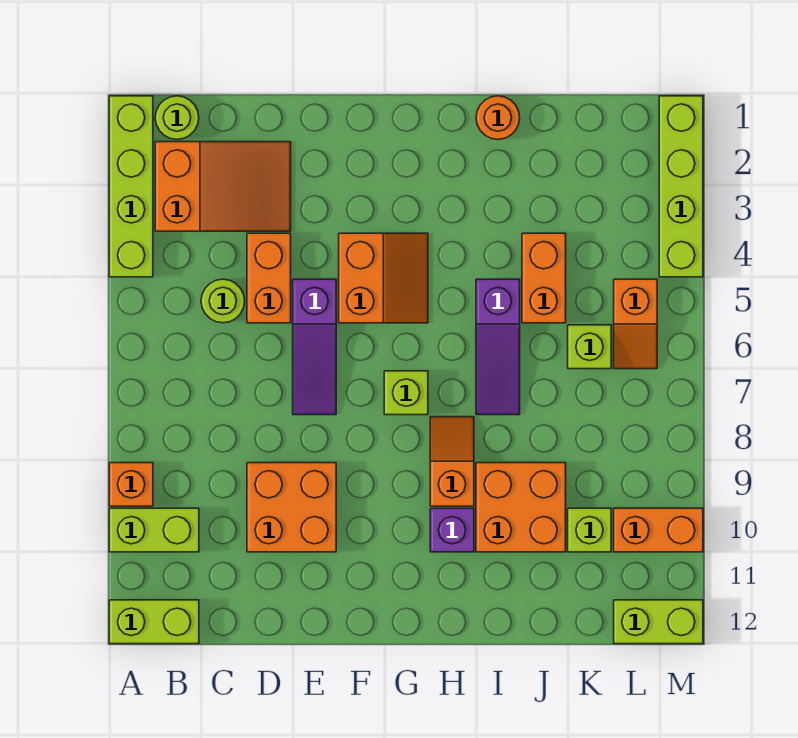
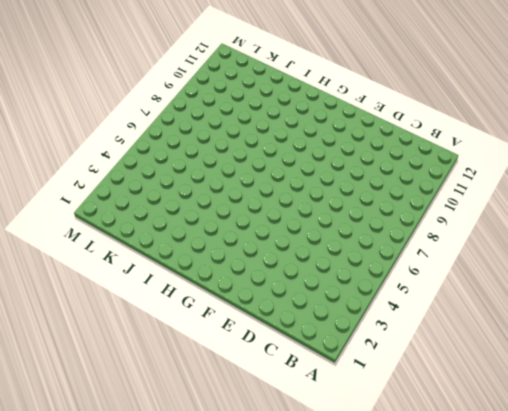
none -> lime brick A1:A4 level 1
none -> orange brick A9 level 1
none -> lime brick A10:B10 level 1

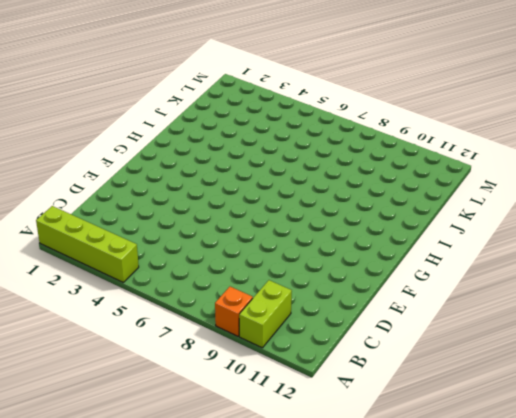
none -> lime brick A12:B12 level 1
none -> lime round brick B1 level 1
none -> orange slope B2:D3 level 1 top B

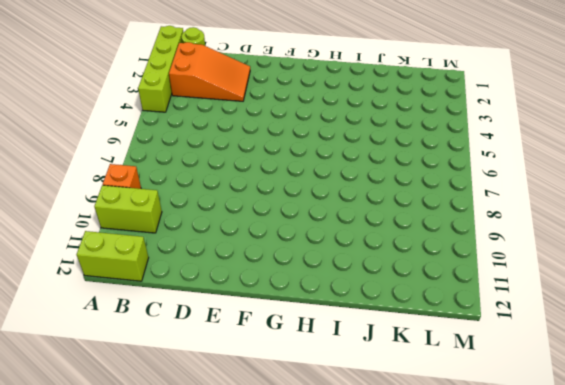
none -> lime round brick C5 level 1
none -> orange brick D4:D5 level 1
none -> orange brick D9:E10 level 1

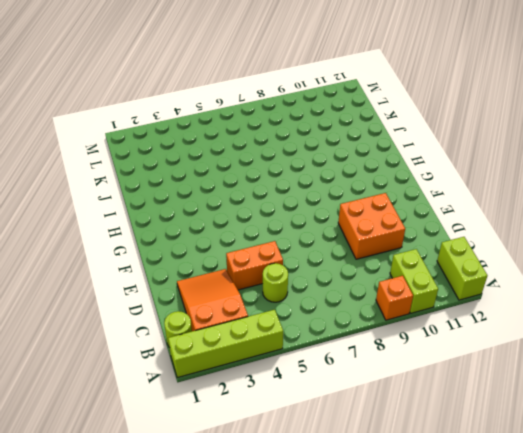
none -> purple slope E5:E7 level 1 top 5
none -> orange slope F4:G5 level 1 top F
none -> lime brick G7 level 1

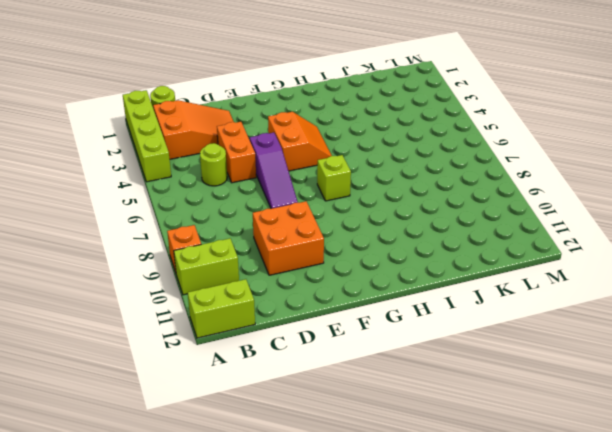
none -> orange slope H8:H9 level 1 top 9
none -> purple brick H10 level 1
none -> orange round brick I1 level 1

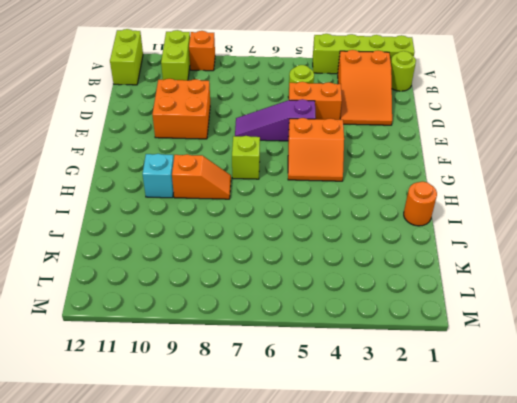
cyan brick H10 level 1 -> purple brick H10 level 1
none -> purple slope I5:I7 level 1 top 5
none -> orange brick I9:J10 level 1
none -> orange brick J4:J5 level 1

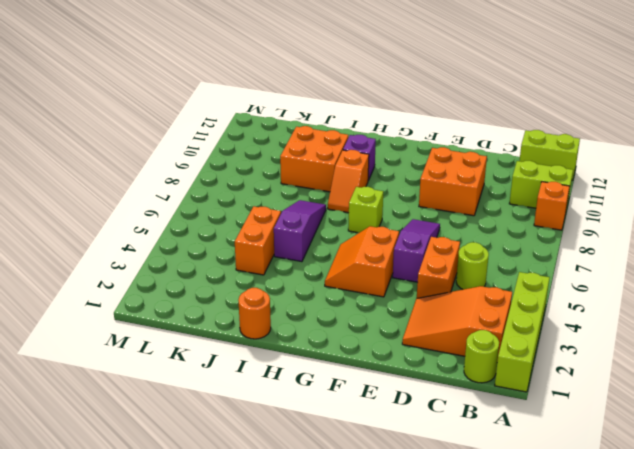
none -> lime brick K6 level 1
none -> lime brick K10 level 1
none -> orange slope L5:L6 level 1 top 5

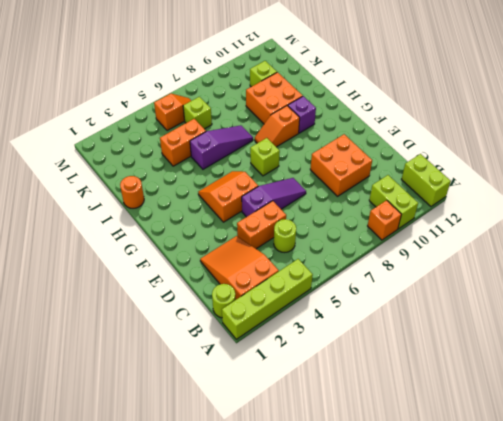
none -> orange brick L10:M10 level 1
none -> lime brick L12:M12 level 1
none -> lime brick M1:M4 level 1

